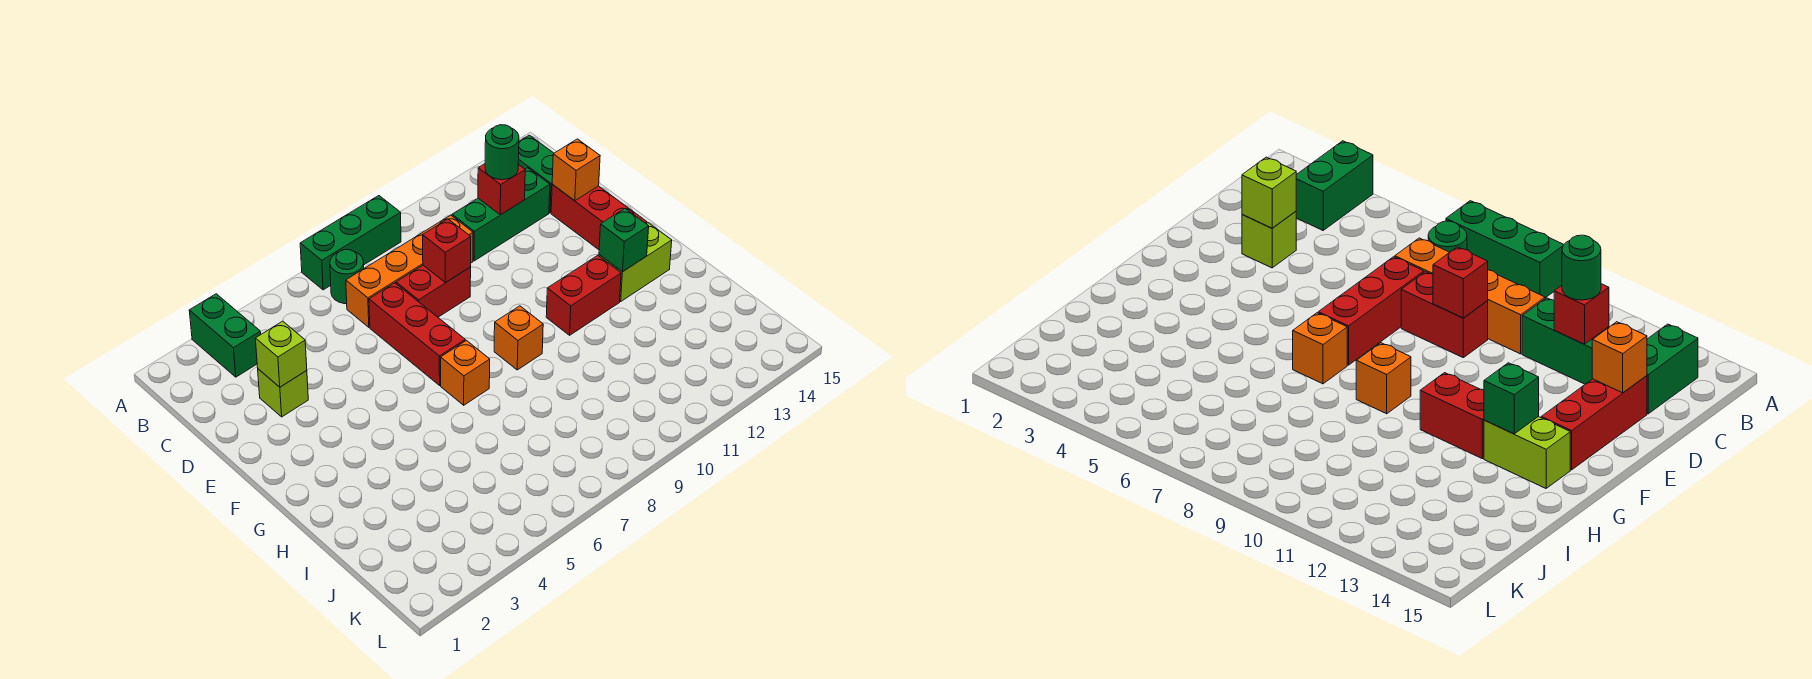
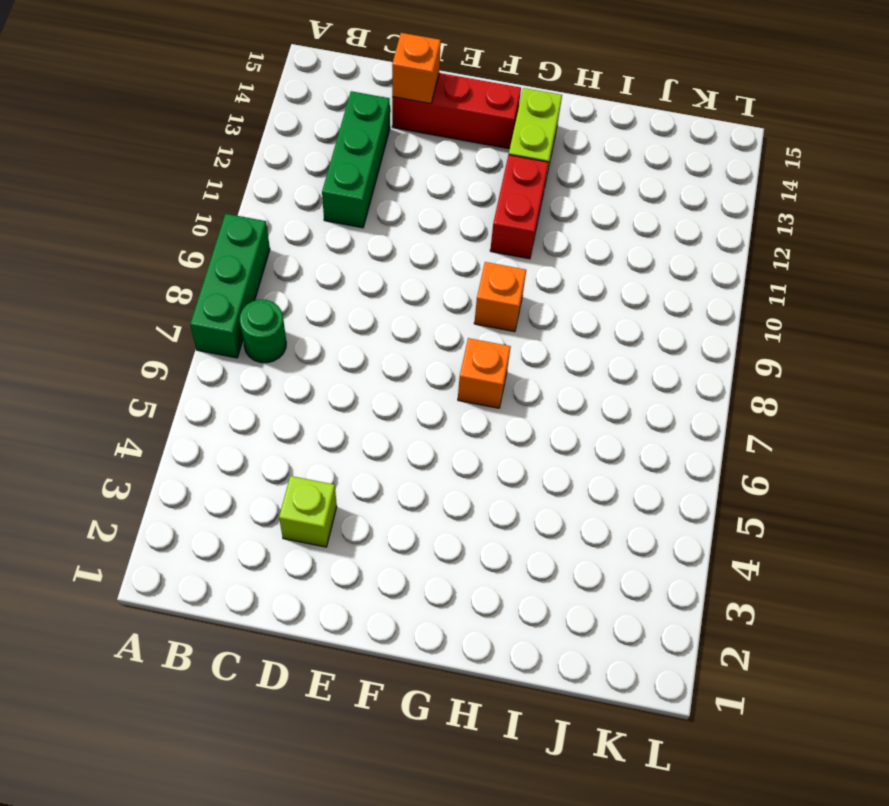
none -> green brick A3:B3 level 1
none -> green brick B14:C14 level 1
none -> orange brick C7:C10 level 1

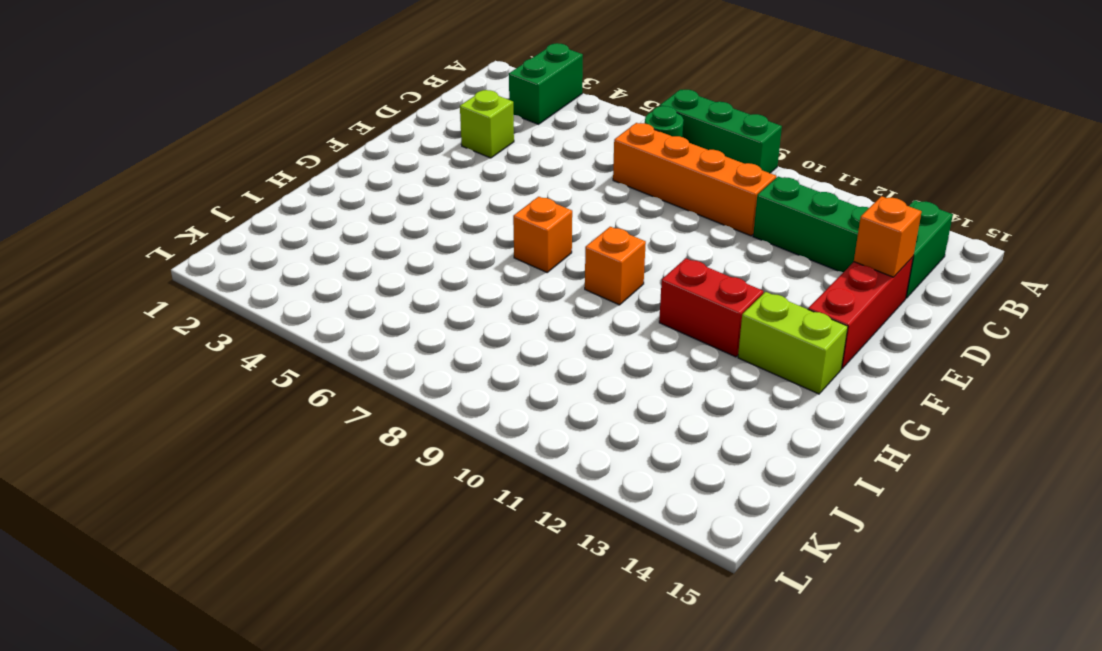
none -> red brick D7:F7 level 1
none -> red brick D8:D9 level 1
none -> red brick C12 level 2

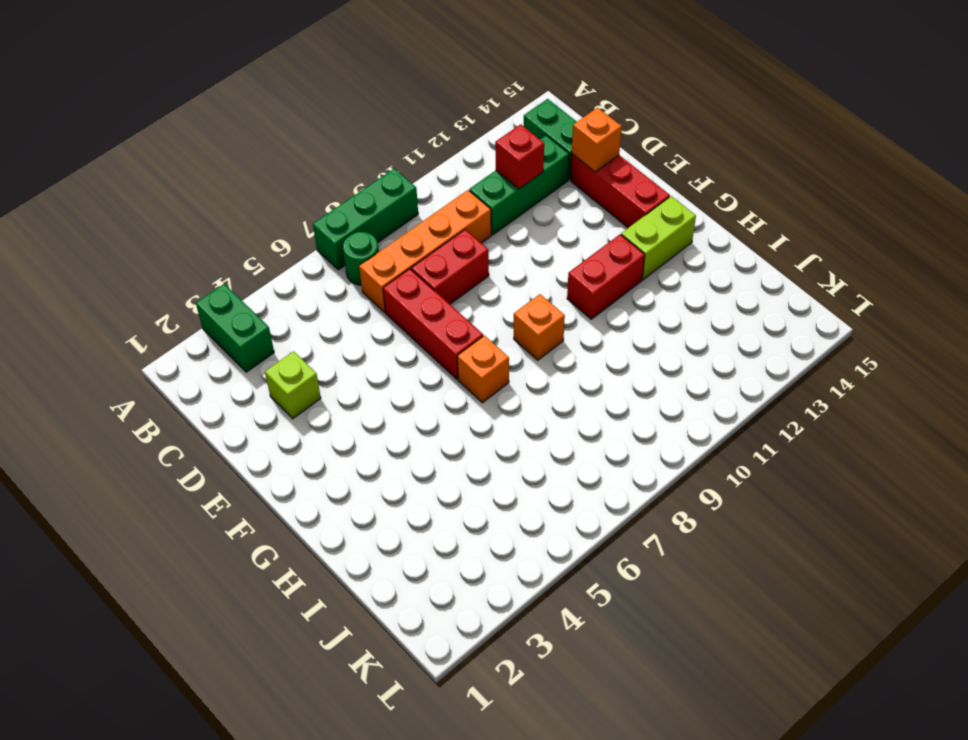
none -> lime brick D3 level 2
none -> red brick D9 level 2
none -> green brick G13 level 2

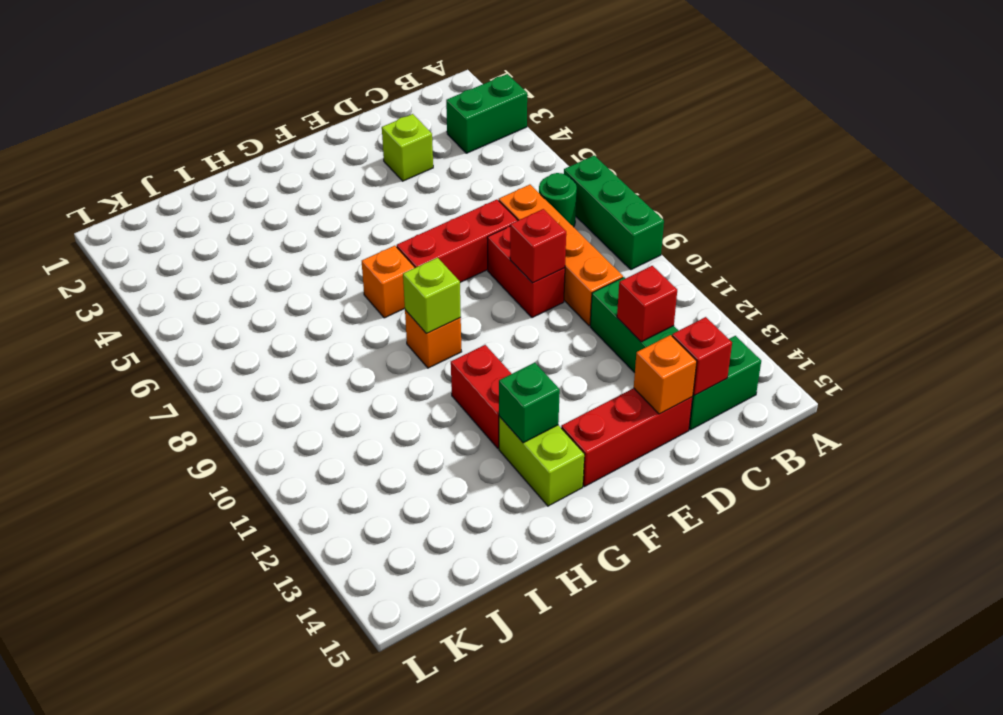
red brick C14 level 2 -> none
lime brick G9 level 2 -> lime brick D3 level 2
none -> green round brick C12 level 3

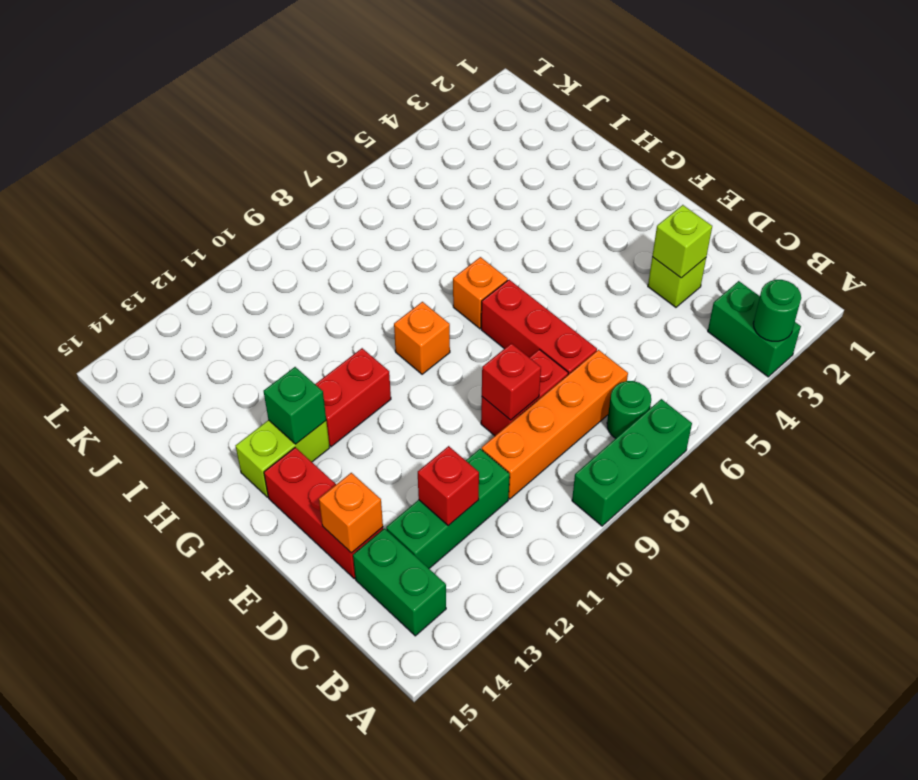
green round brick A3 level 2 -> green round brick C12 level 3

